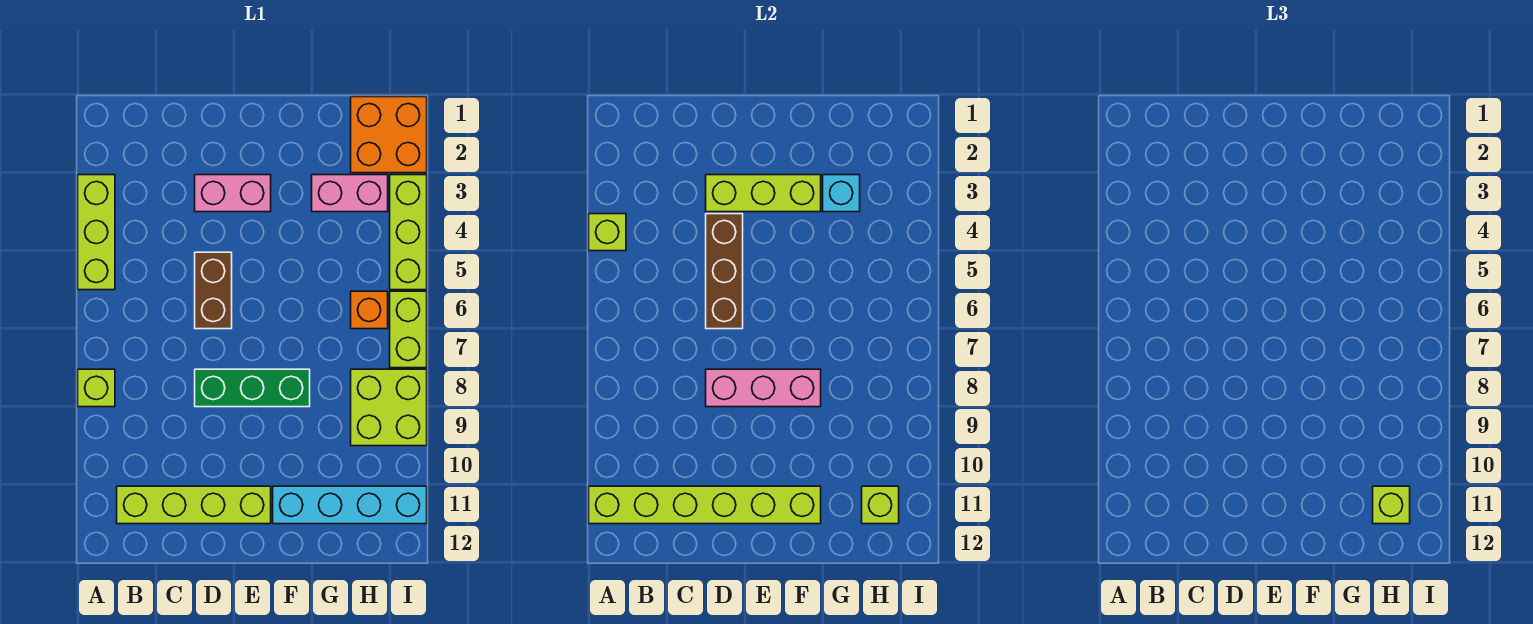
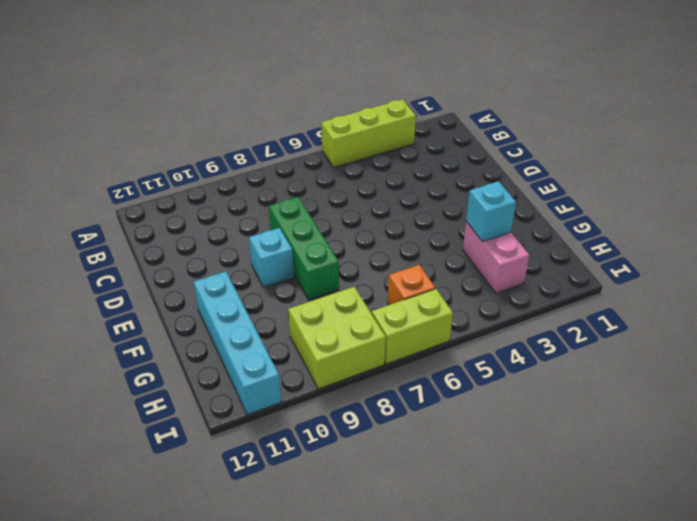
cyan brick E9 level 1 -> none
none -> lime brick A8 level 1
none -> lime brick B11:E11 level 1
none -> pink brick D3:E3 level 1

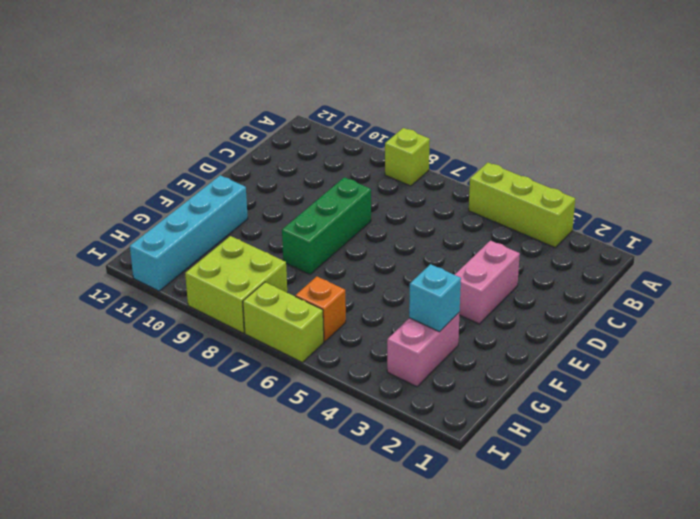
none -> lime brick B11:E11 level 1
none -> brown brick D5:D6 level 1
none -> orange brick H1:I2 level 1

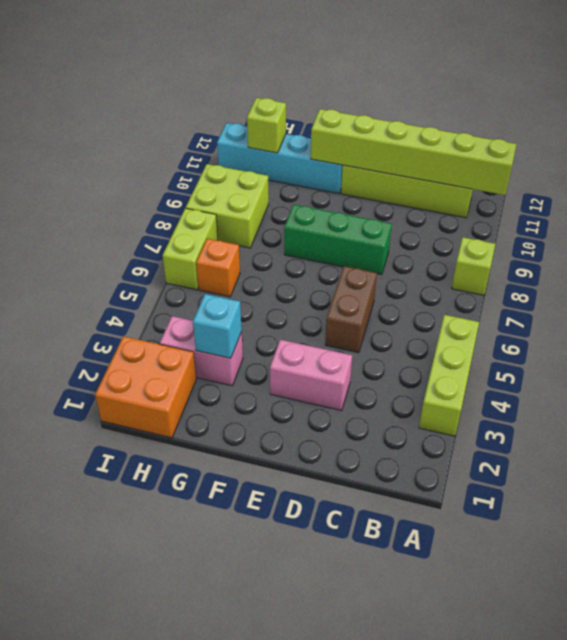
none -> lime brick I3:I5 level 1
none -> lime brick A4 level 2
none -> lime brick D3:F3 level 2

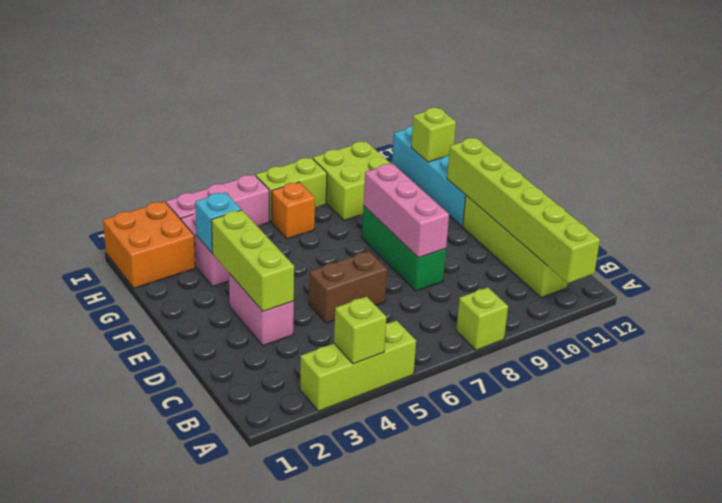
pink brick I3:I5 level 1 -> lime brick I3:I5 level 1
none -> brown brick D4:D6 level 2
none -> lime brick H11 level 3

